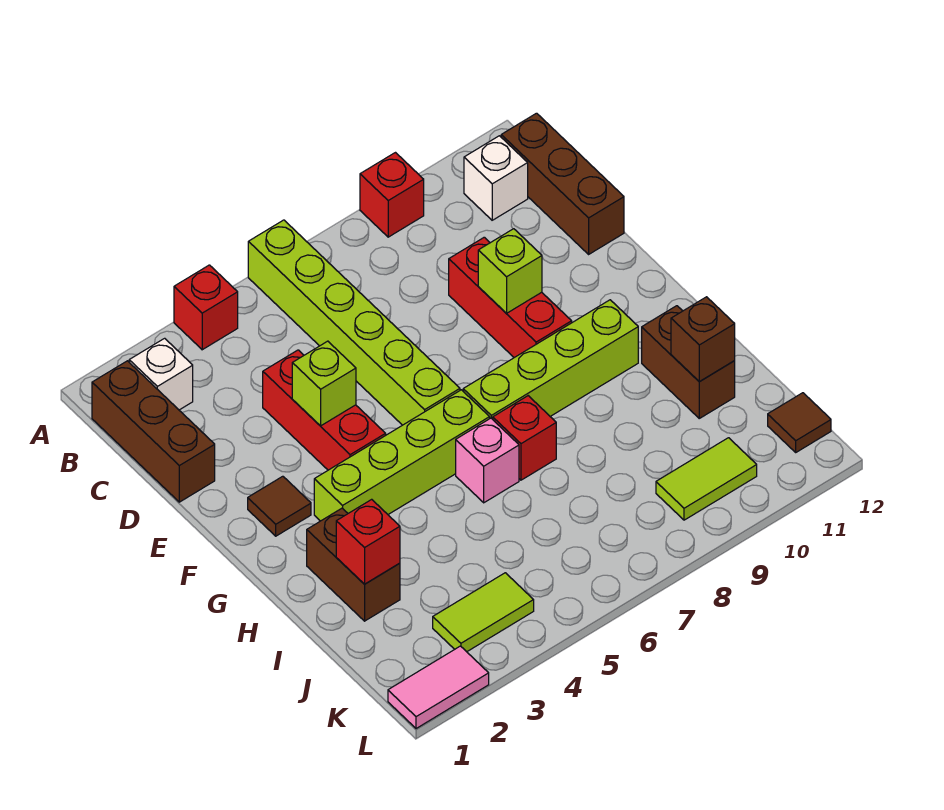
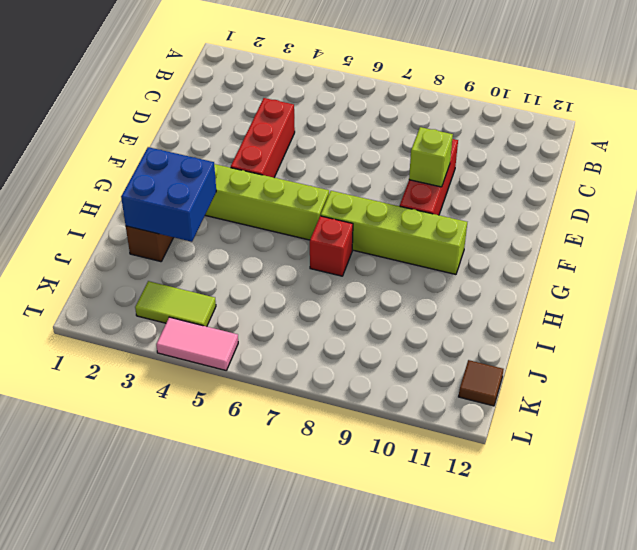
blue brick H2:I3 level 2 -> red brick I2 level 2
pink tile L4:L5 level 1 -> pink tile L1:L2 level 1
none -> red brick A4 level 1
none -> lime brick A6:F6 level 1
none -> red brick A9 level 1

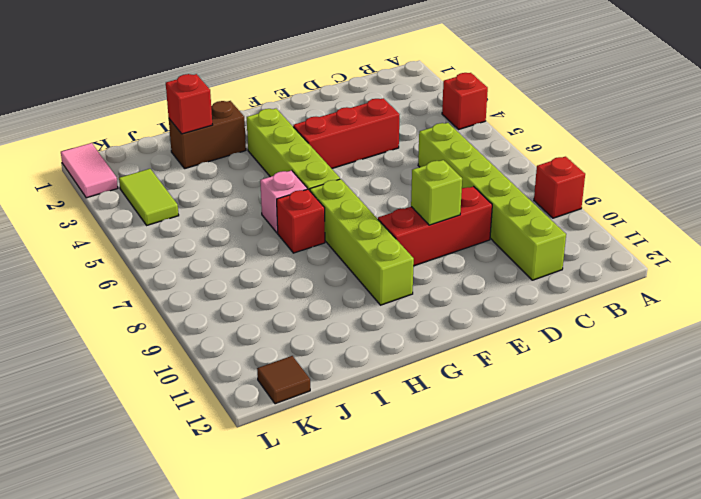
lime brick C6:C11 level 1 -> lime brick A6:F6 level 1
none -> brown brick B1:D1 level 1
none -> white brick B2 level 1
none -> white brick B11 level 1

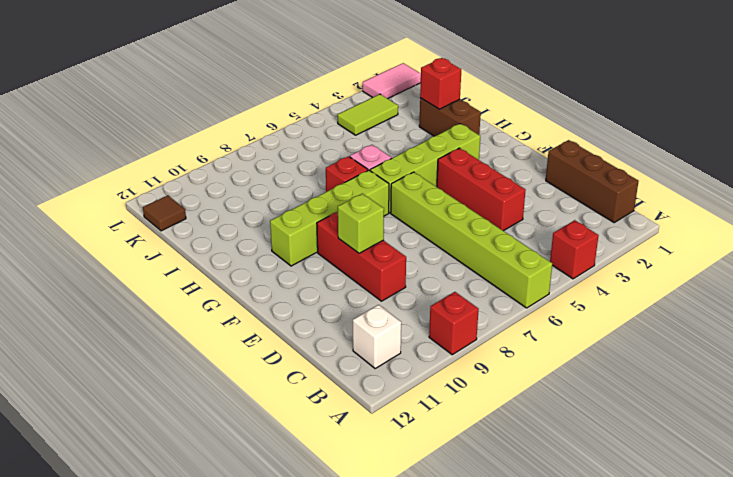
none -> white brick B2 level 1
none -> brown brick B12:D12 level 1
none -> brown tile F2 level 1

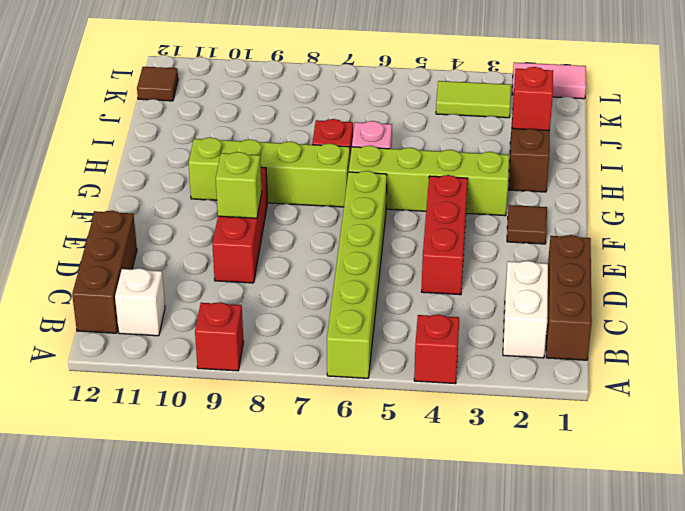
white brick B2:C2 level 1 -> white brick B2 level 1
none -> brown brick H11:I11 level 1
none -> lime tile K9:K10 level 1
none -> lime brick E4 level 2

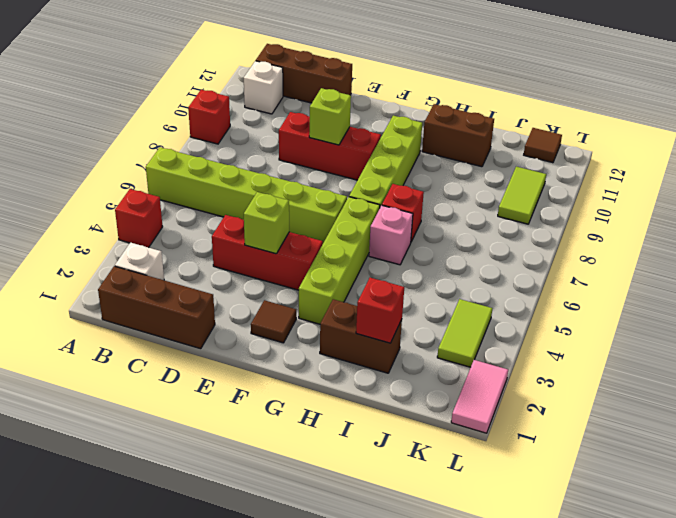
none -> brown brick I11 level 2

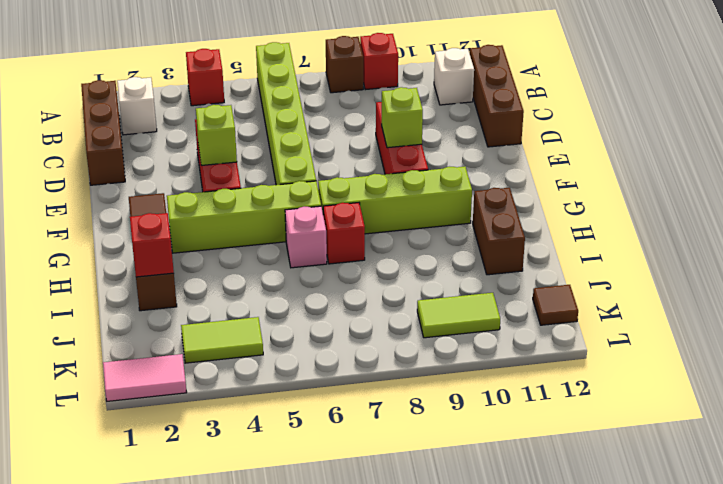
brown brick A8 level 1 -> brown brick I11 level 2

